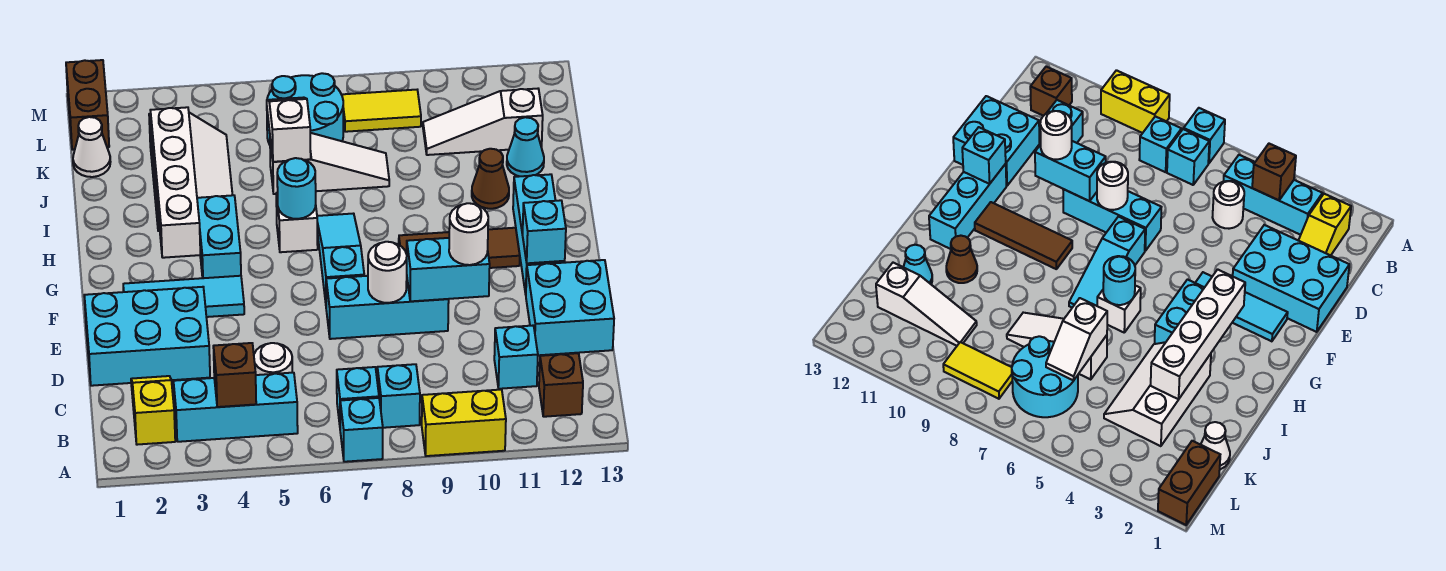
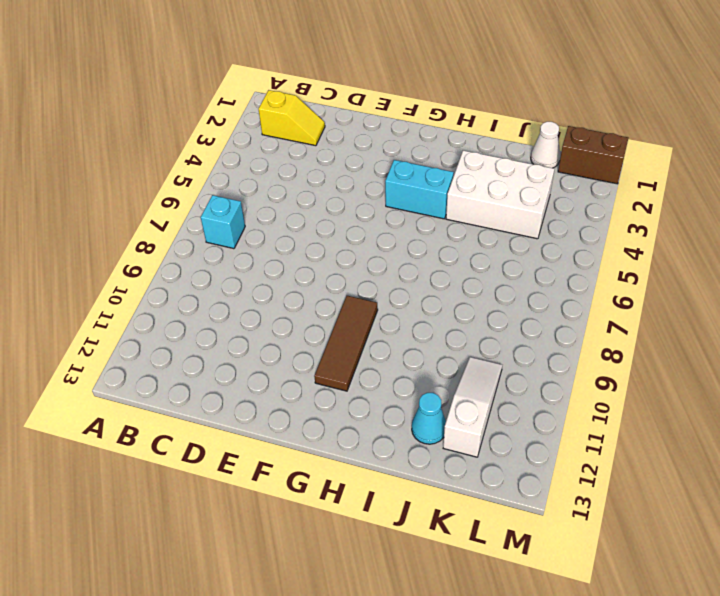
white brick I3:K4 level 1 -> white slope I3:K4 level 1 top 3
none -> cyan brick A7 level 1
none -> yellow brick A9:A10 level 1
none -> cyan brick B3:B5 level 1
none -> cyan brick B8 level 1

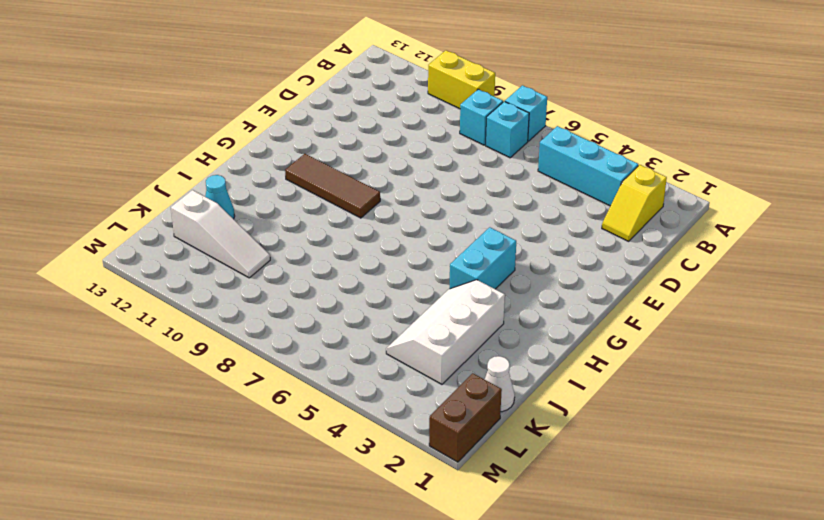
none -> brown brick B12 level 1
none -> white round brick C5 level 1
none -> cyan brick C11 level 1
none -> cyan brick D1:E3 level 1

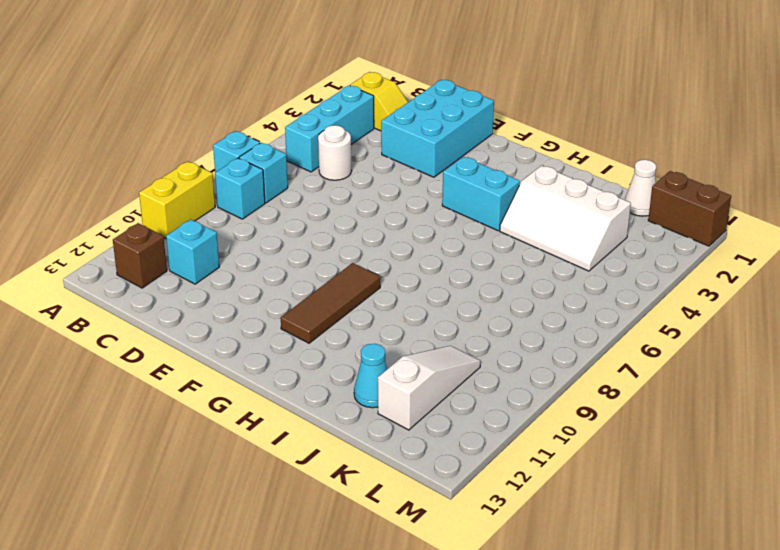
none -> cyan brick D12:E13 level 1
none -> cyan brick E7:E9 level 1
none -> cyan tile F2:F4 level 1
none -> cyan slope F7:H7 level 1 top F

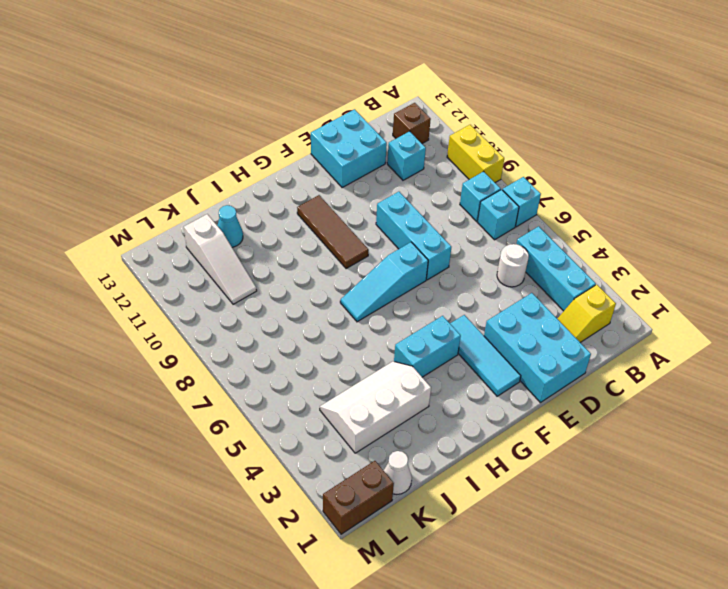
none -> cyan brick F12:H12 level 1
none -> white brick H6 level 1
none -> brown cone I11 level 1
none -> white slope J6:J8 level 1 top 6

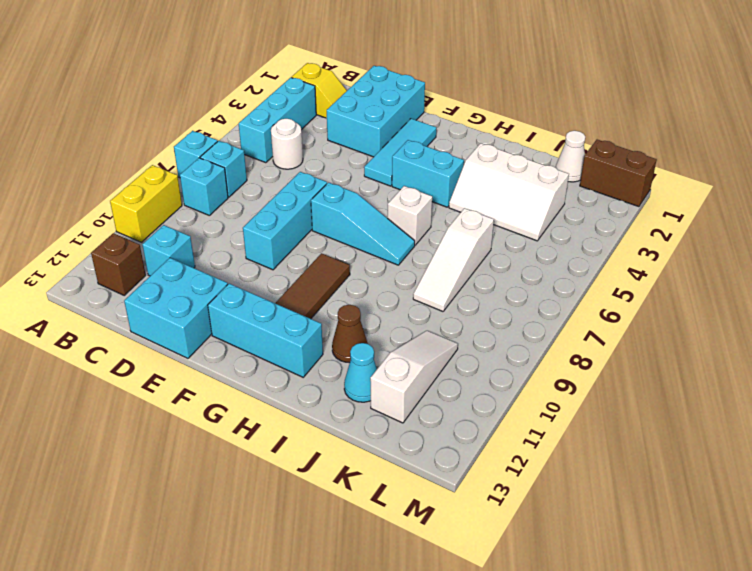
none -> cyan round brick K6:L7 level 1
none -> yellow tile L8:L9 level 1
none -> brown brick B4 level 2
none -> white round brick E8 level 2

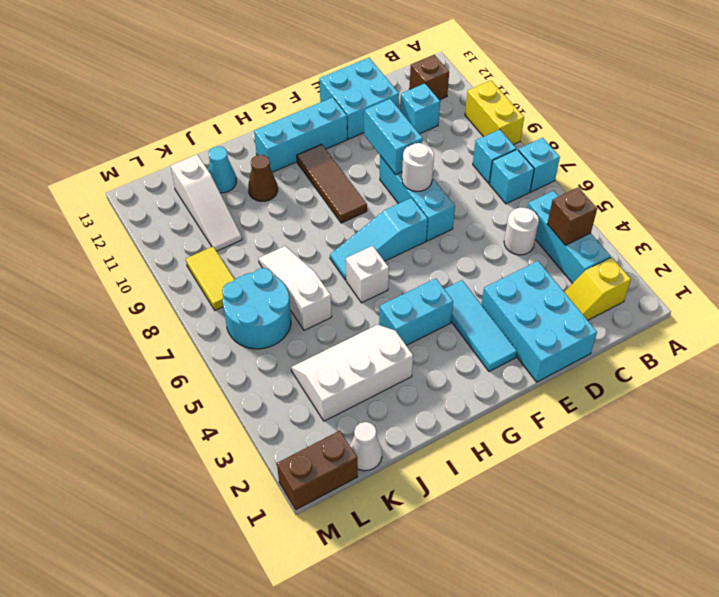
none -> cyan brick F12 level 2
none -> white brick G3:J3 level 2
none -> cyan round brick H6 level 2
none -> white slope J6:K6 level 2 top J

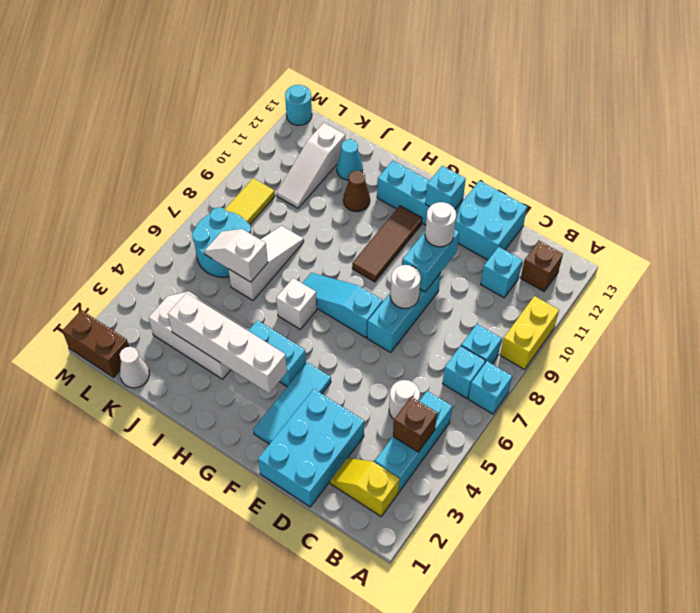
cyan round brick M13 level 1 -> cyan round brick H6 level 2

